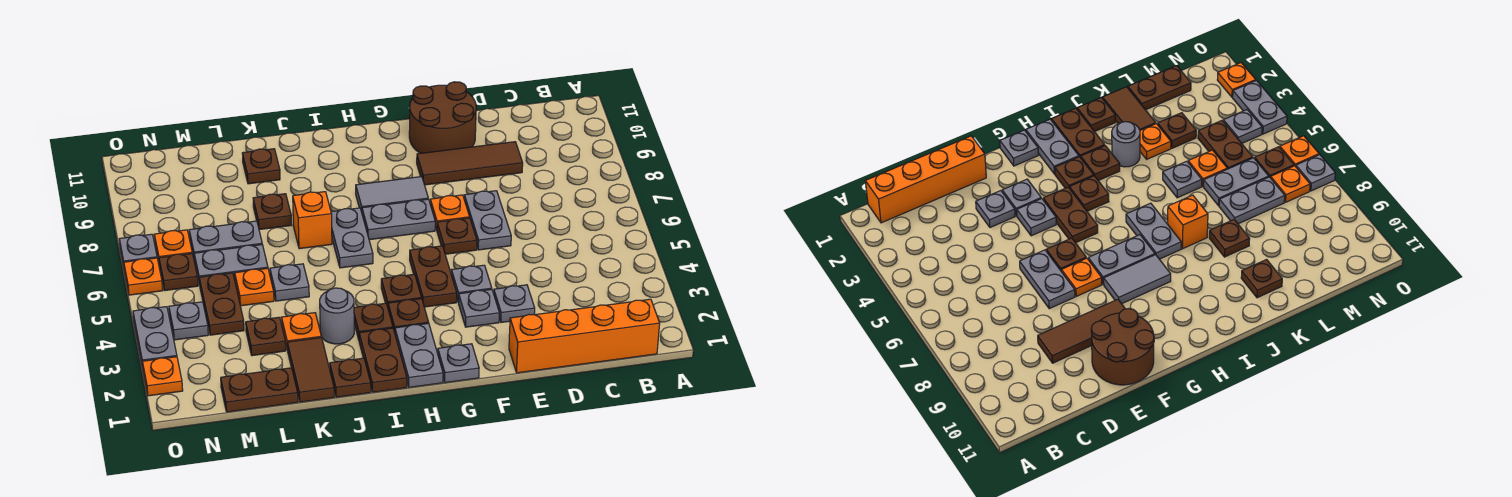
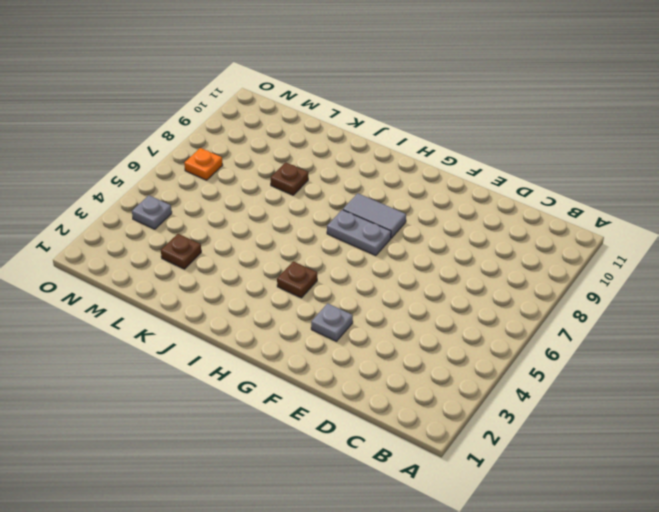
none -> orange brick B1:E1 level 1
none -> brown tile D9:F9 level 1
none -> grey plate E3 level 1
none -> grey plate E6:E7 level 1

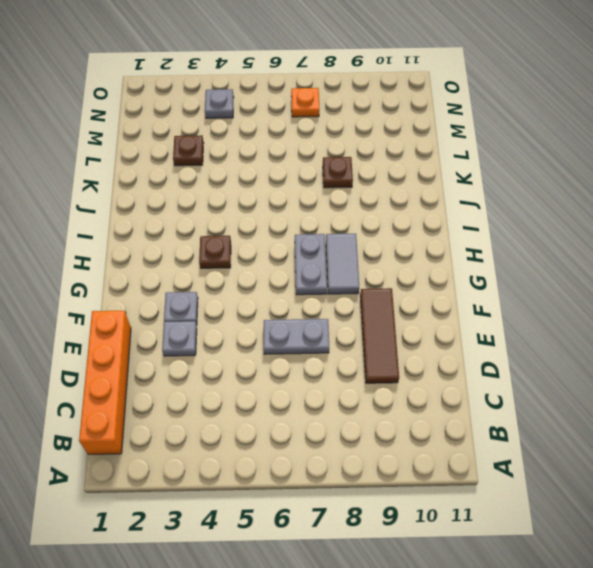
none -> brown round brick E10:F11 level 1
none -> grey plate F4 level 1
none -> brown plate F6 level 1
none -> orange plate F7 level 1

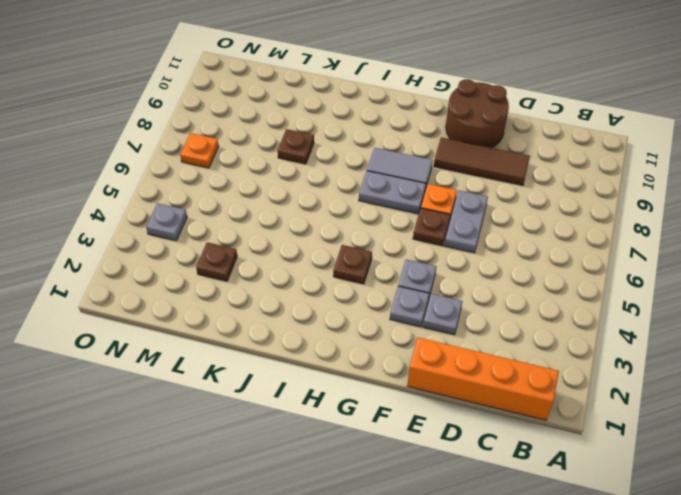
none -> grey plate G1 level 1
none -> brown plate G4:G5 level 1
none -> grey plate H1:H2 level 1
none -> brown plate H3 level 1

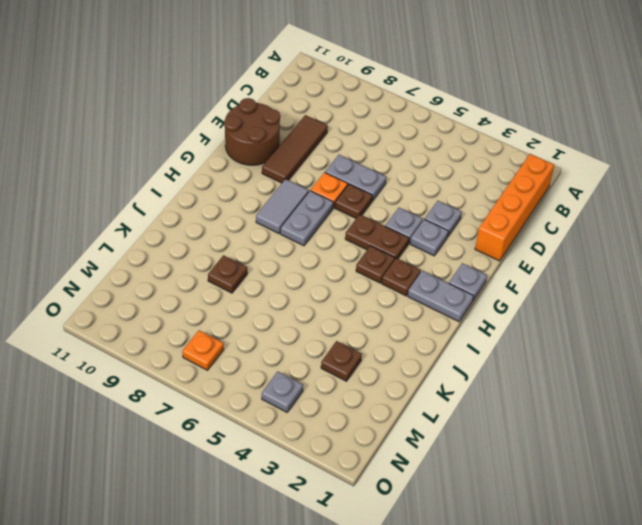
none -> brown plate I1:I2 level 1
none -> brown plate I3 level 1
none -> grey plate I6:I7 level 1
none -> brown plate J1 level 1

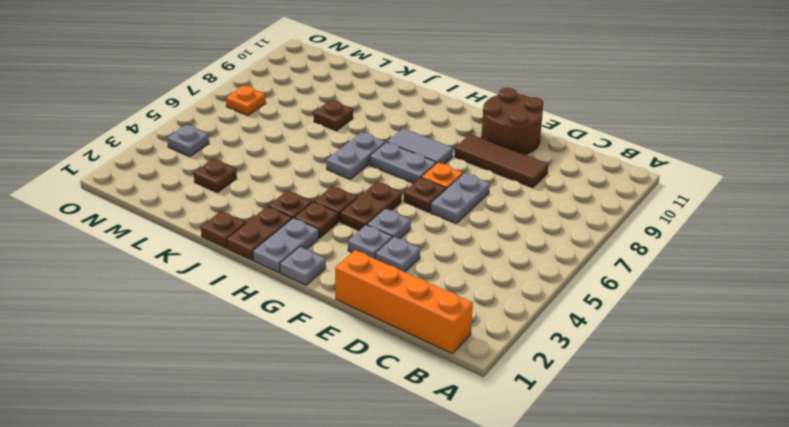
none -> grey round brick J3 level 1
none -> orange brick J7 level 1
none -> brown tile K1:K2 level 1
none -> orange plate K3 level 1

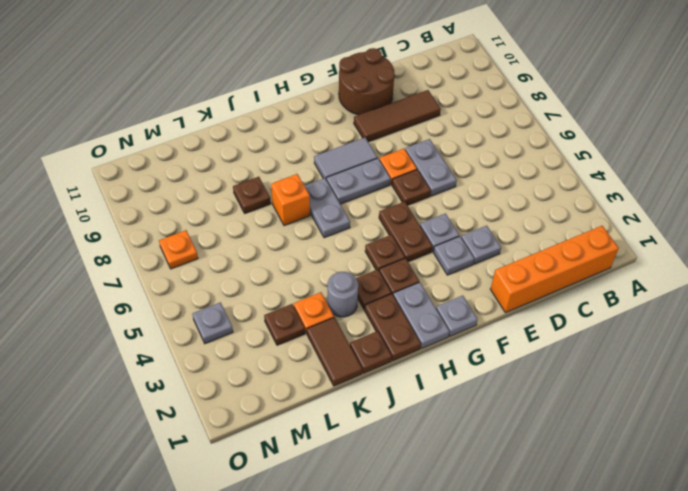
none -> grey plate K5 level 1
none -> brown plate K10 level 1
none -> brown plate L1:M1 level 1
none -> orange plate L5 level 1

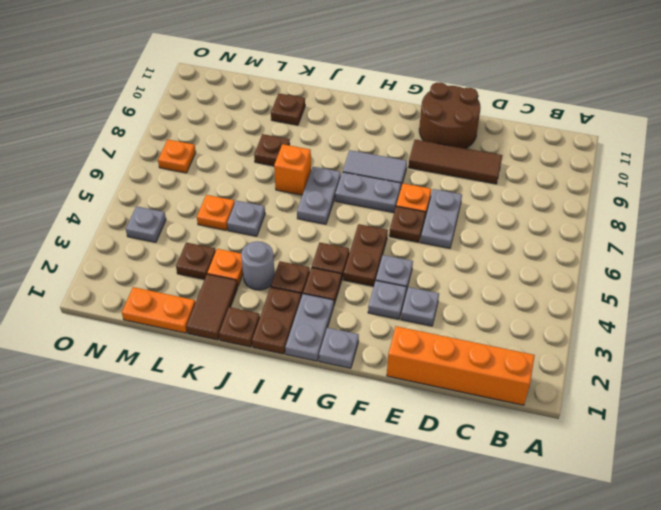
orange plate L1:M1 level 1 -> brown plate L1:M1 level 1
none -> grey plate L6:M6 level 1
none -> grey plate L7:M7 level 1
none -> brown plate M4:M5 level 1
none -> brown plate N6 level 1

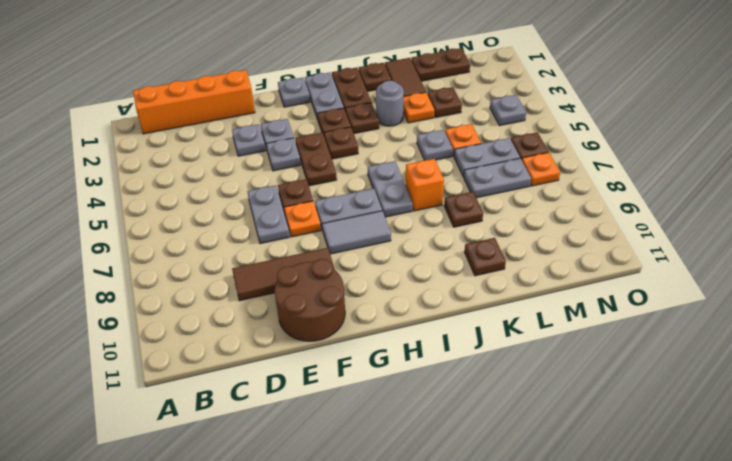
none -> brown plate M4:M5 level 1
none -> orange plate O2 level 1
none -> grey plate O3:O4 level 1
none -> orange plate O6 level 1

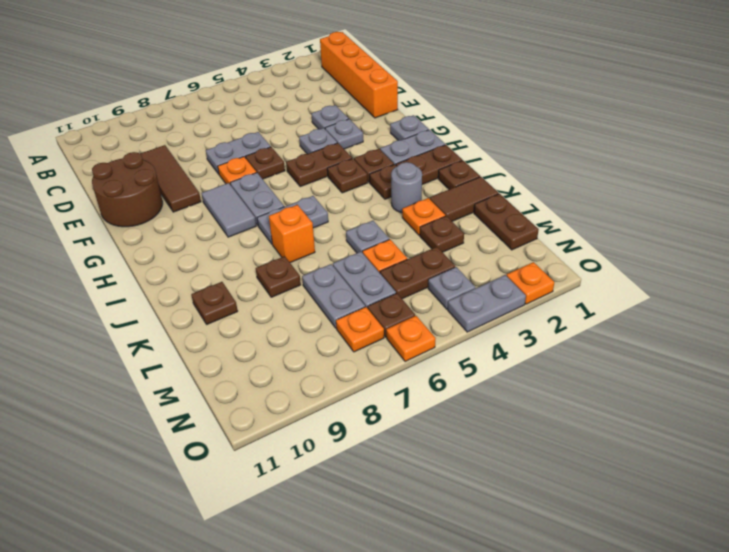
none -> grey plate O7 level 1

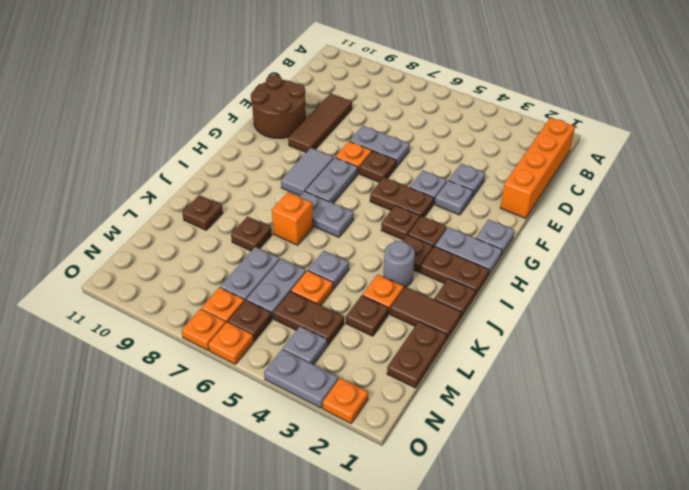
orange plate O7 level 1 -> grey plate O7 level 1

